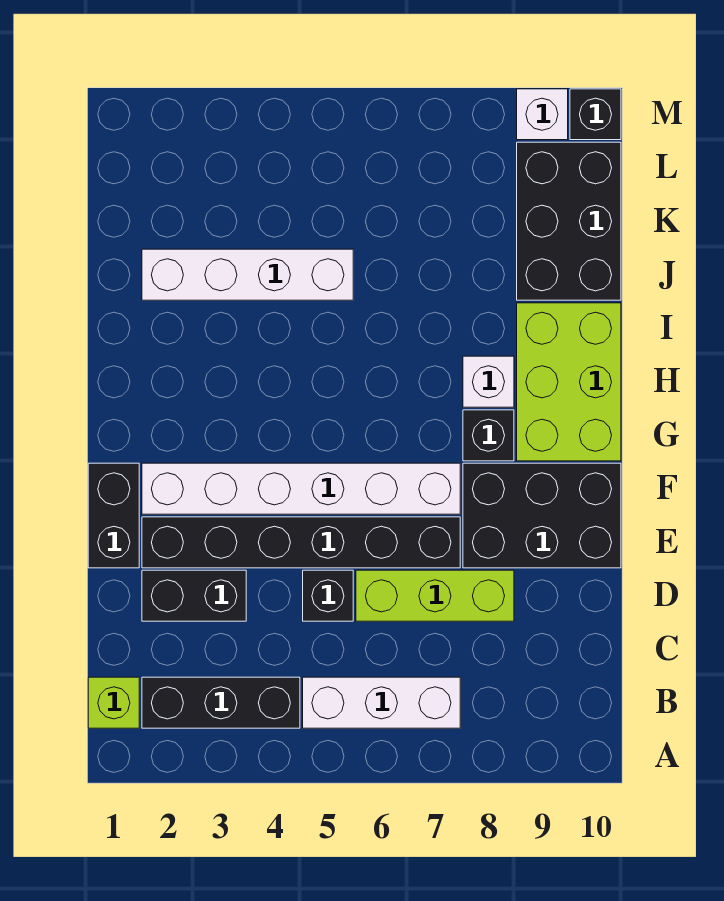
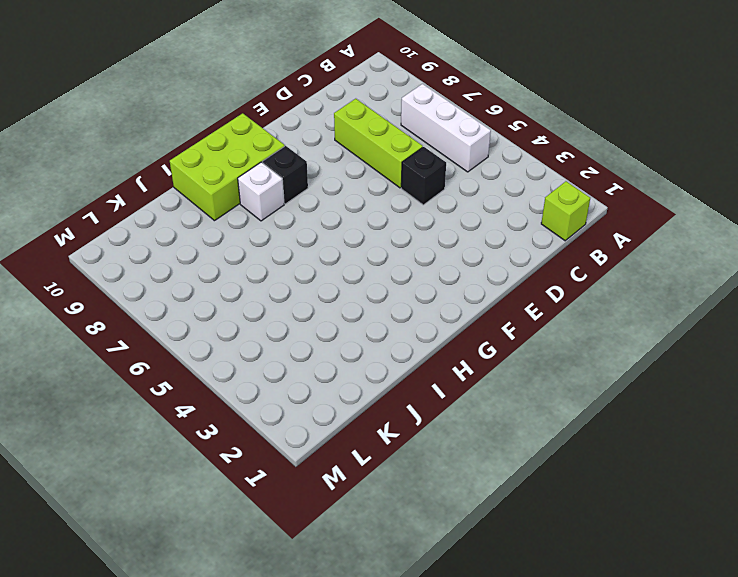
none -> black brick B2:B4 level 1
none -> black brick D2:D3 level 1
none -> black brick E1:F1 level 1

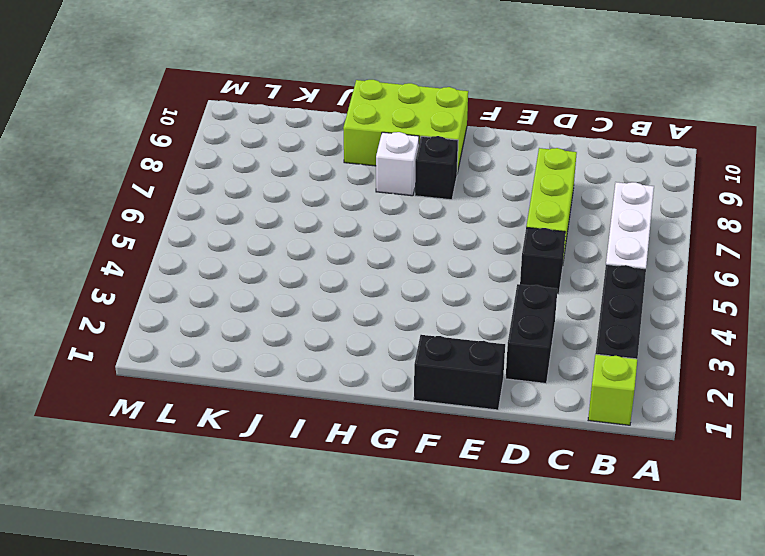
none -> black brick E2:E7 level 1
none -> black brick E8:F10 level 1
none -> white brick F2:F7 level 1

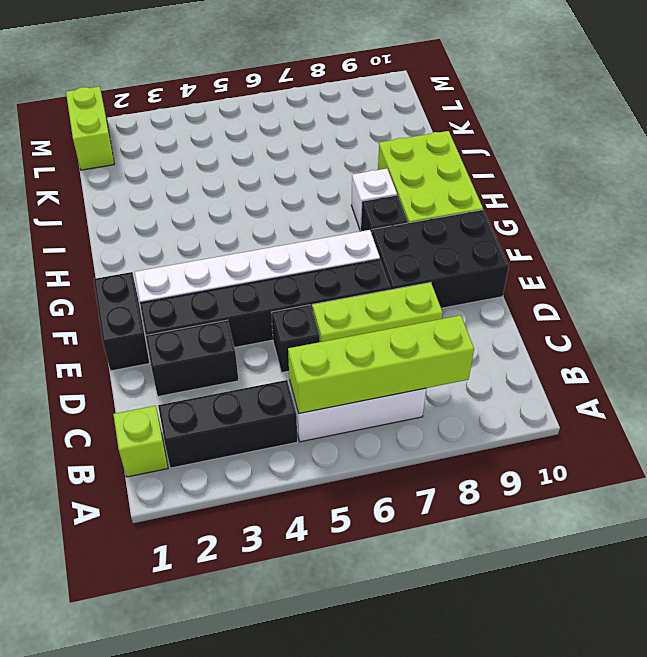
lime brick B5:B8 level 2 -> none
lime brick L1:M1 level 1 -> none
none -> white brick J2:J5 level 1
none -> black brick J9:L10 level 1
none -> white brick M9 level 1

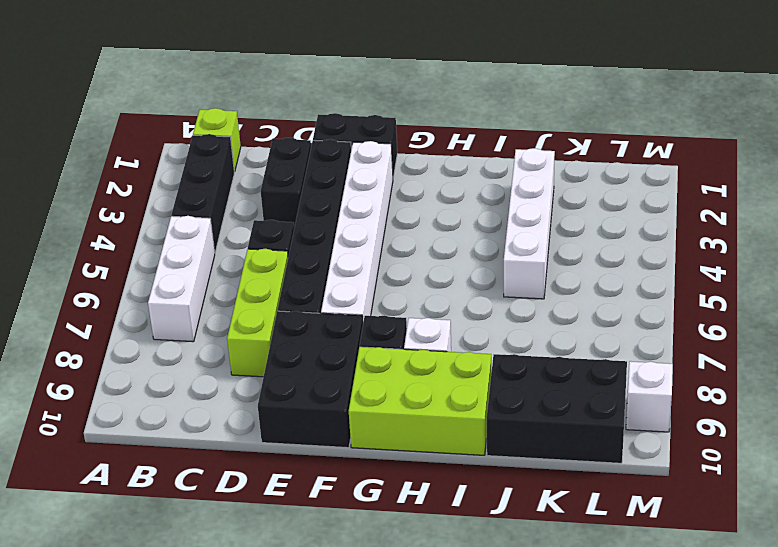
none -> black brick M10 level 1

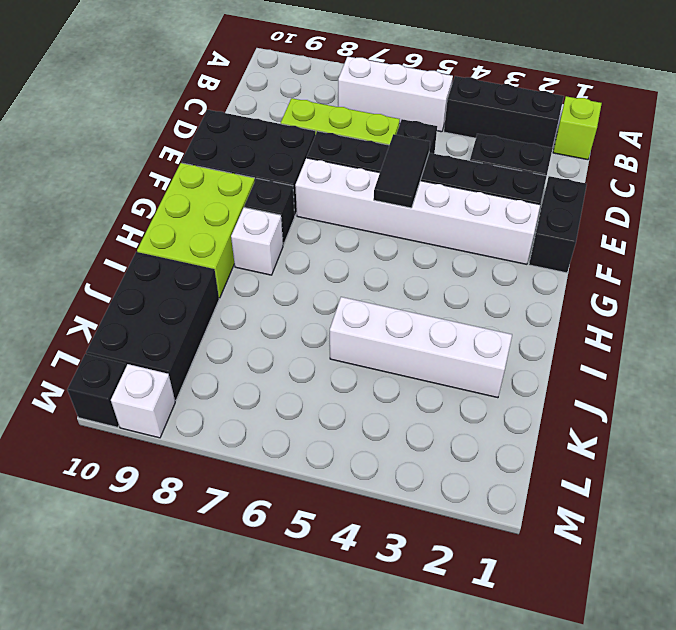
black tile E5:F5 level 2 -> none

